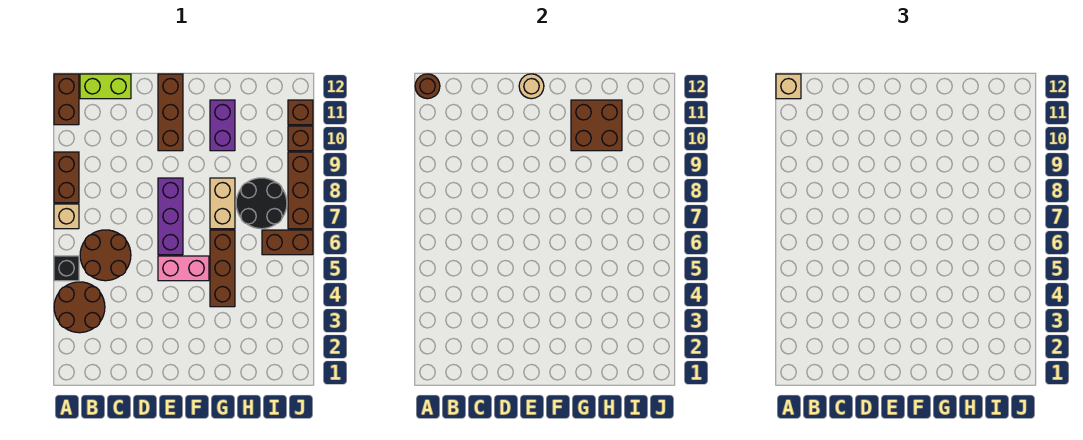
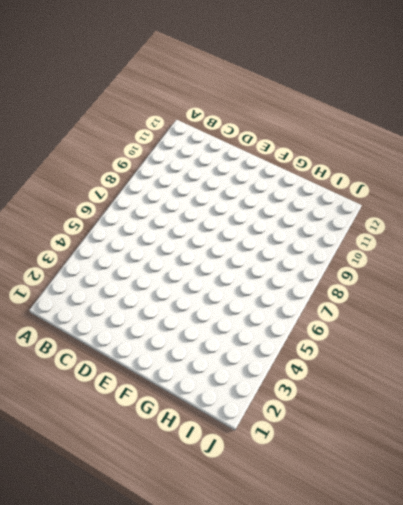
none -> brown round brick A3:B4 level 1
none -> black brick A5 level 1
none -> tan brick A7 level 1

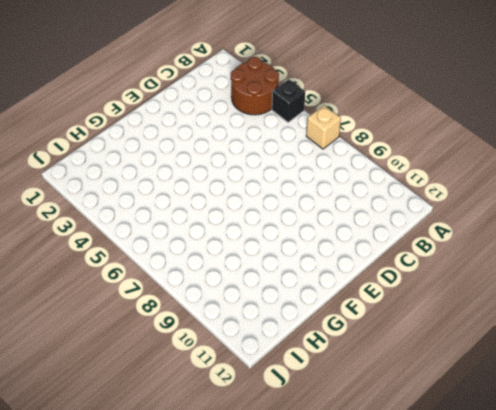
none -> brown brick A8:A9 level 1
none -> brown brick A11:A12 level 1
none -> brown round brick B5:C6 level 1

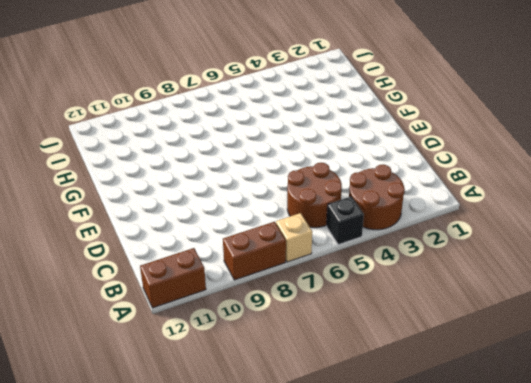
none -> lime brick B12:C12 level 1
none -> pink brick E5:F5 level 1
none -> purple brick E6:E8 level 1

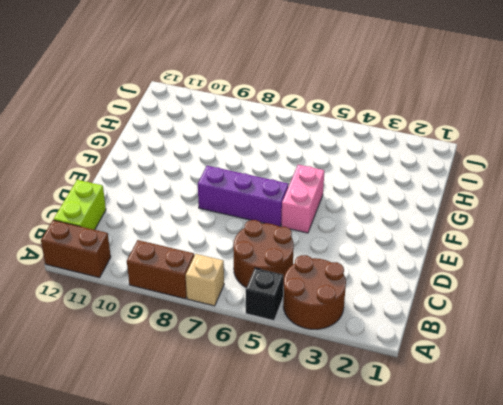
none -> brown brick E10:E12 level 1
none -> brown brick G4:G6 level 1
none -> tan brick G7:G8 level 1

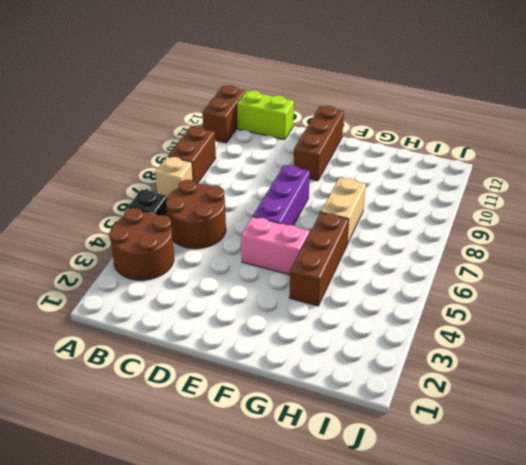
none -> purple brick G10:G11 level 1
none -> black round brick H7:I8 level 1
none -> brown brick I6:J6 level 1

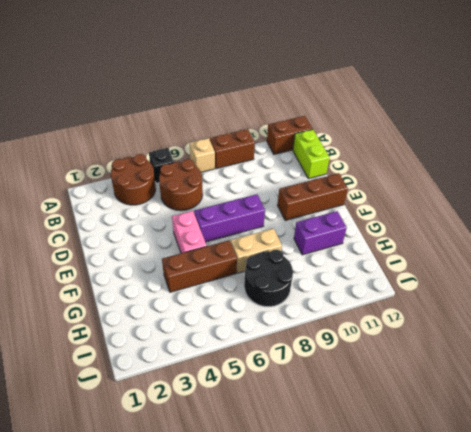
none -> brown brick I6:J6 level 1
none -> brown brick J7:J9 level 1
none -> brown brick J10 level 1

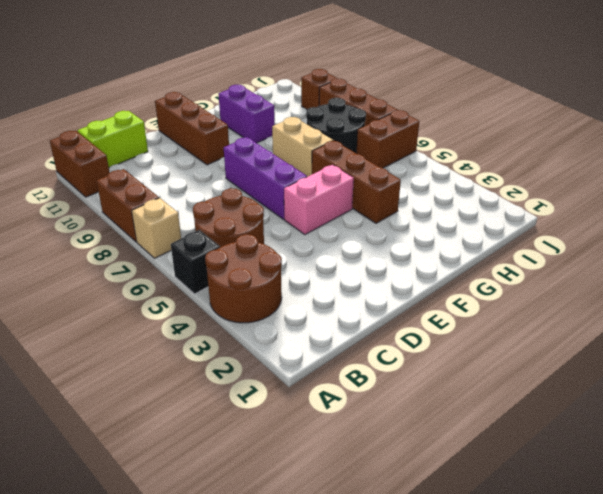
none -> brown brick J11 level 1
none -> brown round brick A12 level 2
none -> tan round brick E12 level 2

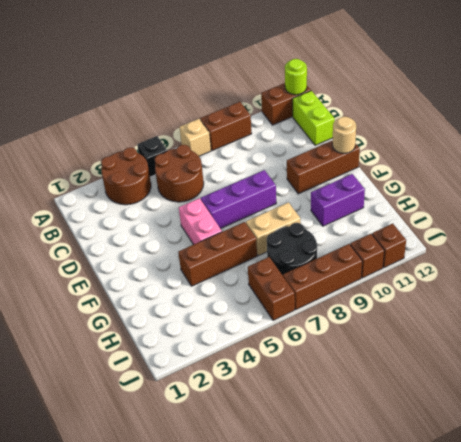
lime round brick A12 level 2 -> brown round brick A12 level 2
none -> brown brick G10:H11 level 2
none -> tan brick A12 level 3

